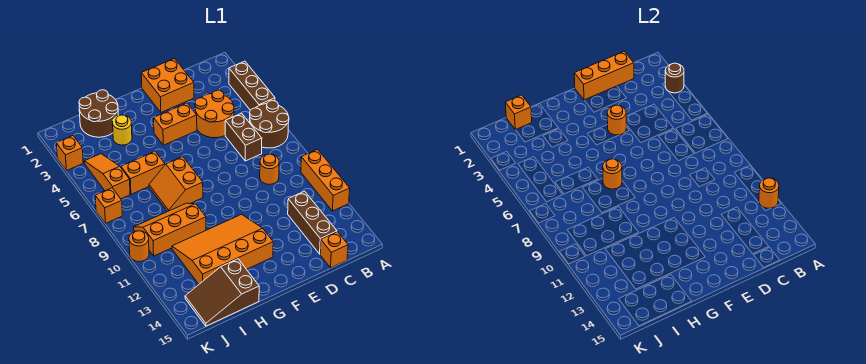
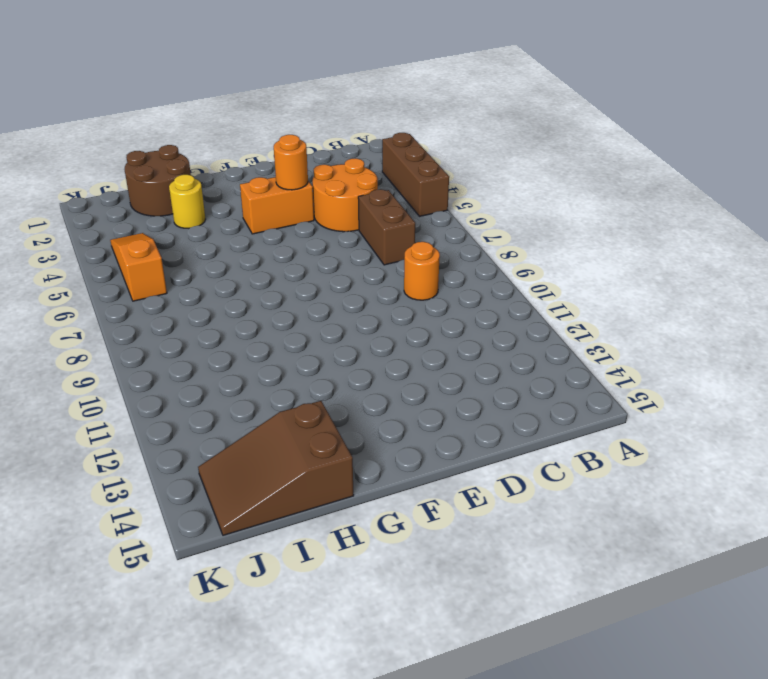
none -> brown round brick A6:B7 level 1
none -> orange brick A10:A12 level 1
none -> brown brick C12:C14 level 1

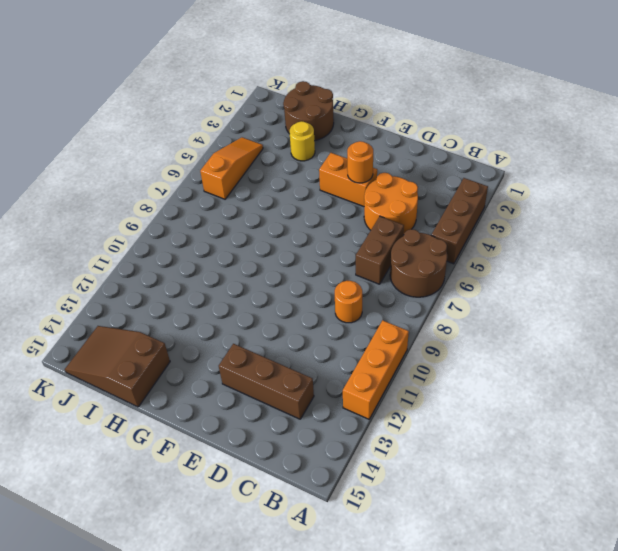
brown brick C13:E13 level 1 -> brown brick C12:C14 level 1
none -> orange brick C15 level 1
none -> orange brick D1:E2 level 1
none -> orange slope F11:I13 level 1 top 13

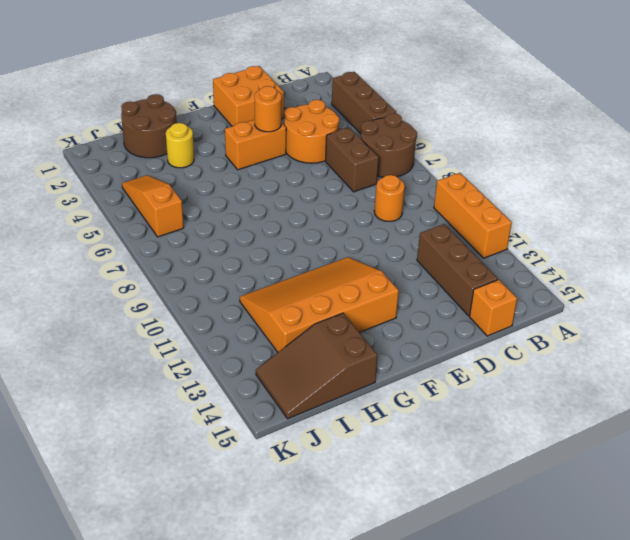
none -> orange slope G7:H8 level 1 top G
none -> orange brick H6:I6 level 1
none -> orange slope H9:J10 level 1 top 10

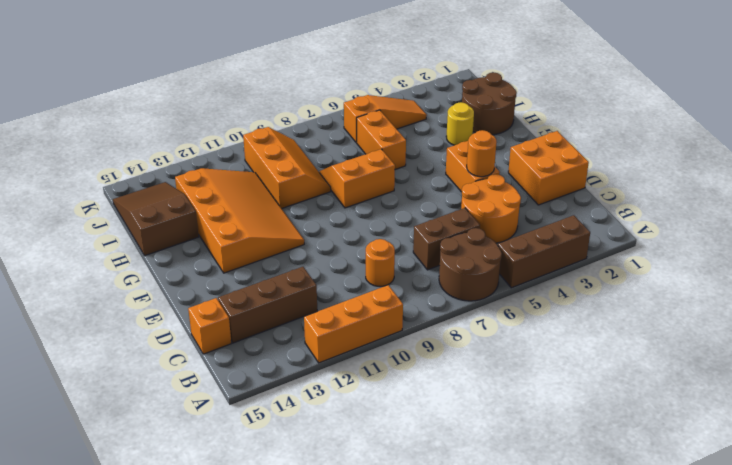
none -> orange brick K3 level 1
none -> orange brick K7 level 1
none -> orange round brick K10 level 1

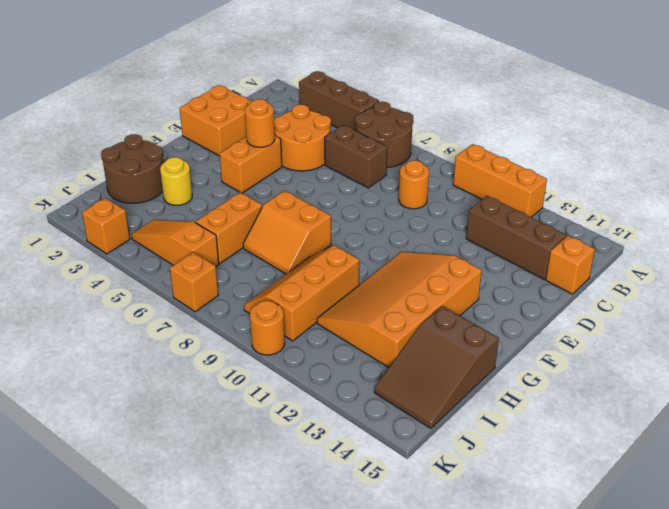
none -> brown round brick A3 level 2
none -> orange round brick A12 level 2
none -> orange brick C1:E1 level 2

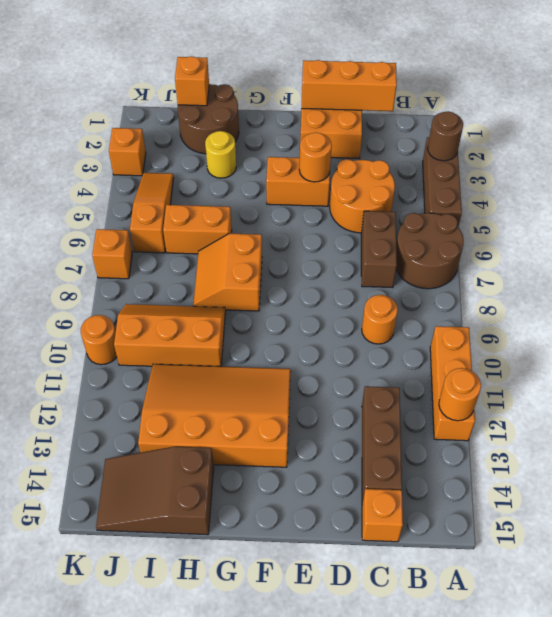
none -> orange round brick G7 level 2

